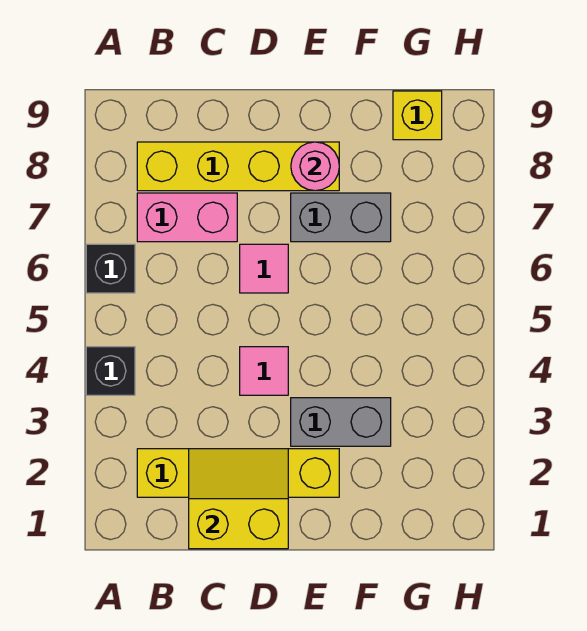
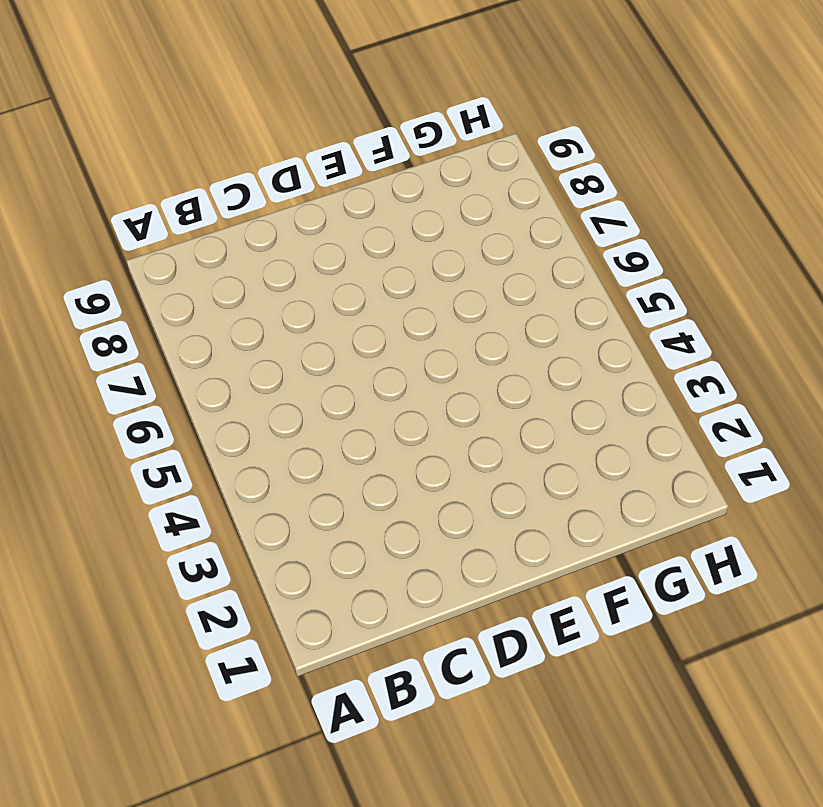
none -> black brick A4 level 1
none -> black brick A6 level 1
none -> yellow brick B2:E2 level 1

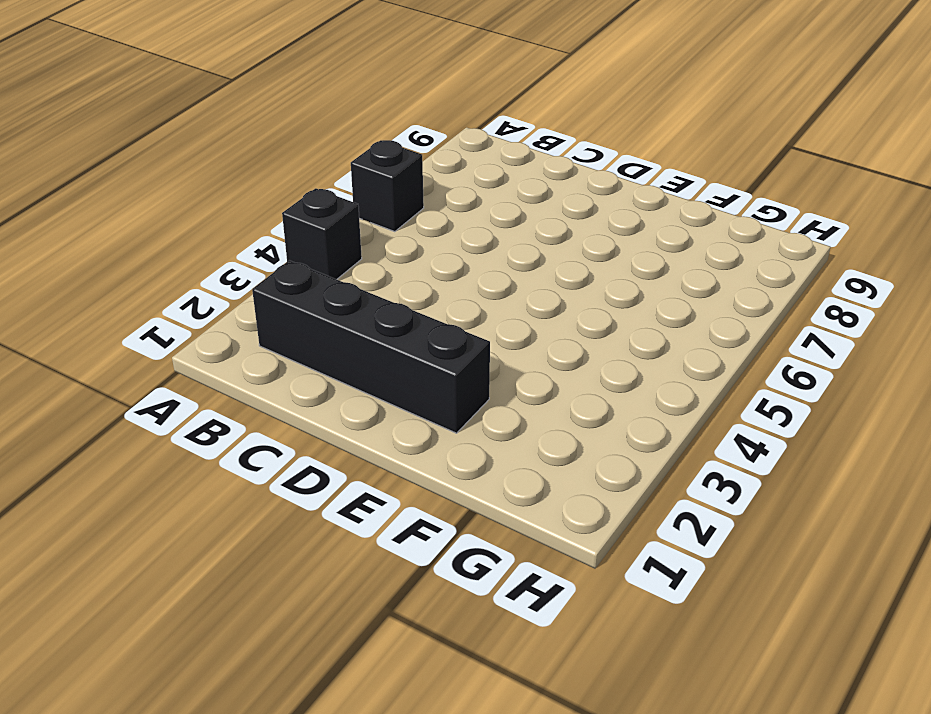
black brick B2:E2 level 1 -> yellow brick B2:E2 level 1
none -> pink brick B7:C7 level 1
none -> yellow brick B8:E8 level 1
none -> pink tile D4 level 1

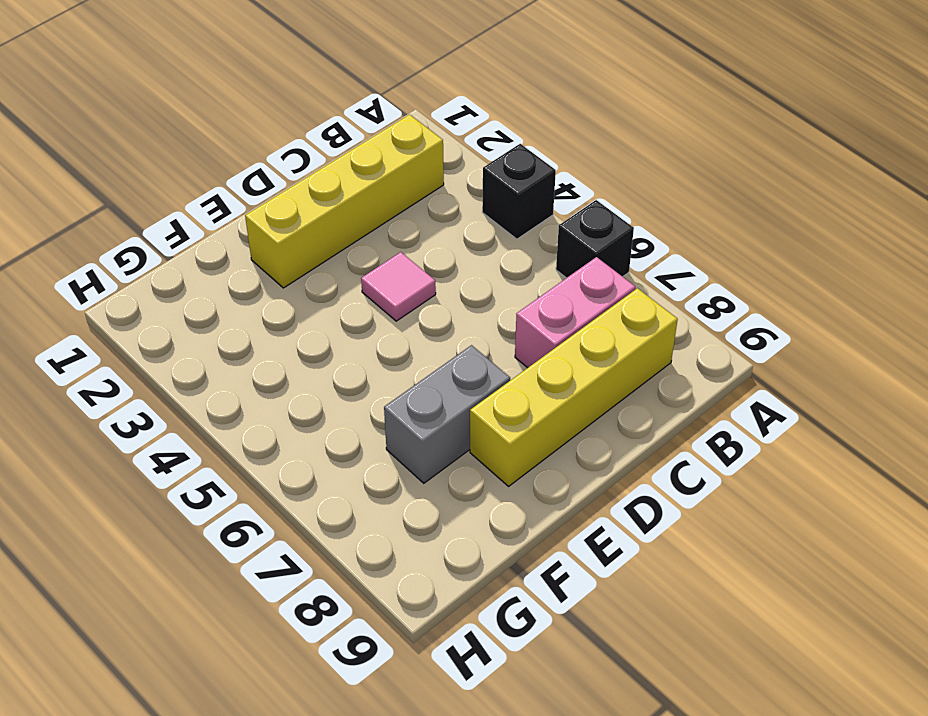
none -> pink tile D6 level 1
none -> grey brick E3:F3 level 1
none -> yellow brick G9 level 1

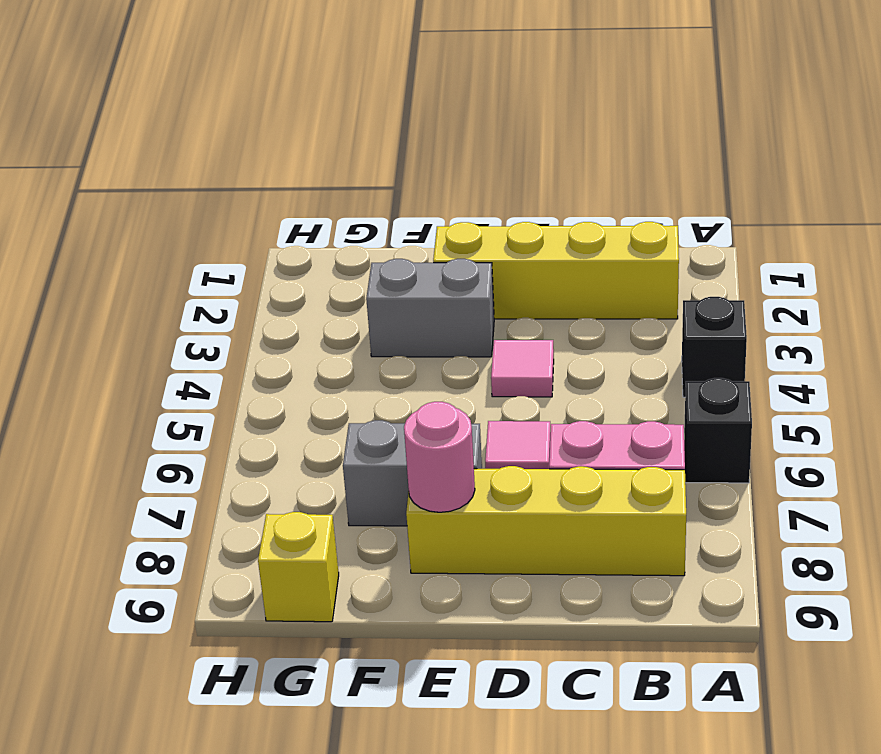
none -> yellow slope C1:D2 level 2 top 1

